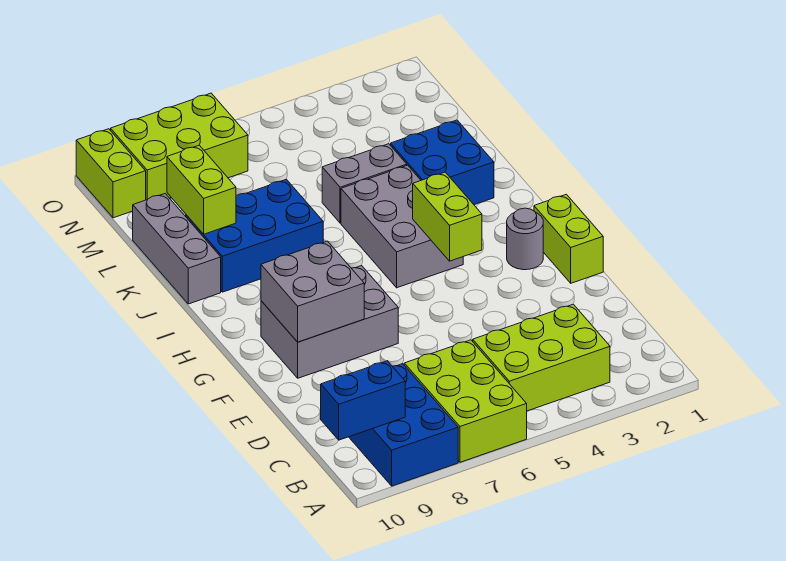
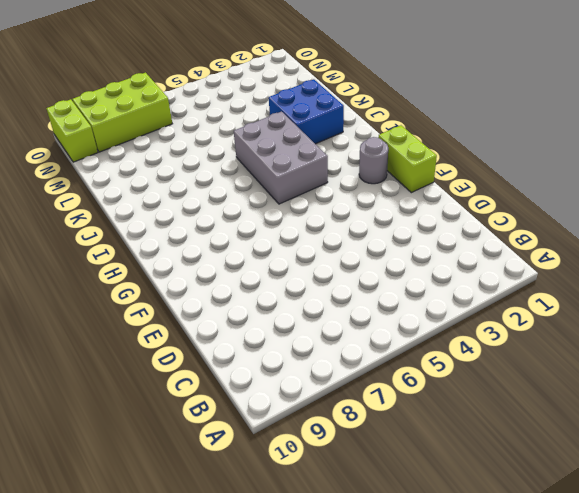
none -> lime brick A6:C7 level 1
none -> blue brick A8:C9 level 1
none -> lime brick B3:C5 level 1

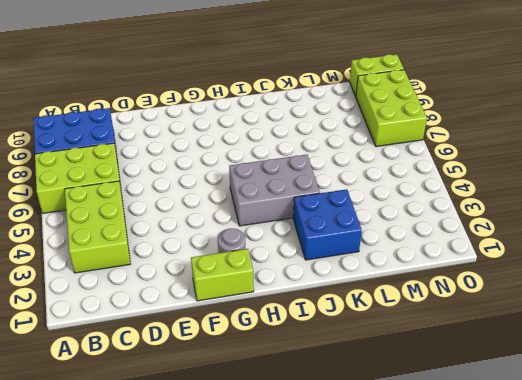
none -> grey brick F7:G9 level 1
none -> blue brick J7:K9 level 1
none -> grey brick J10:L10 level 1

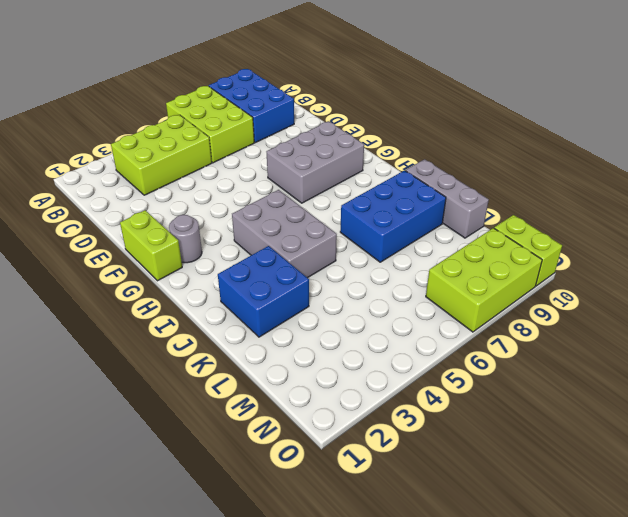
none -> grey brick K4:K5 level 1
none -> blue brick B9:B10 level 2
none -> grey brick F8:G9 level 2

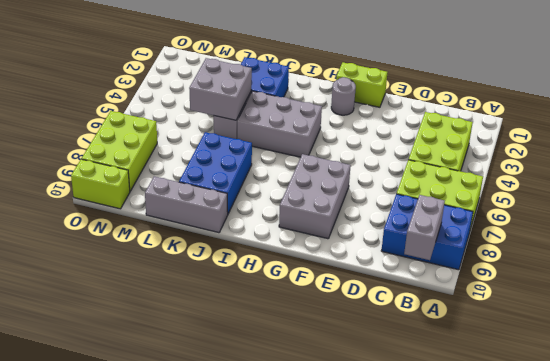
grey brick B9:B10 level 2 -> blue brick B9:B10 level 2
grey brick K4:L5 level 2 -> grey brick F8:G9 level 2
none -> lime brick G4:H4 level 2
none -> lime brick K9:L9 level 2

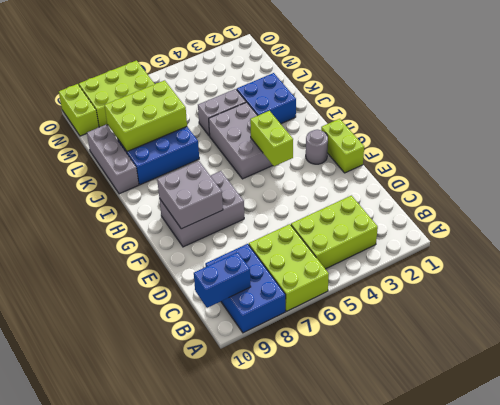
lime brick K7:L9 level 2 -> lime brick K9:L9 level 2

